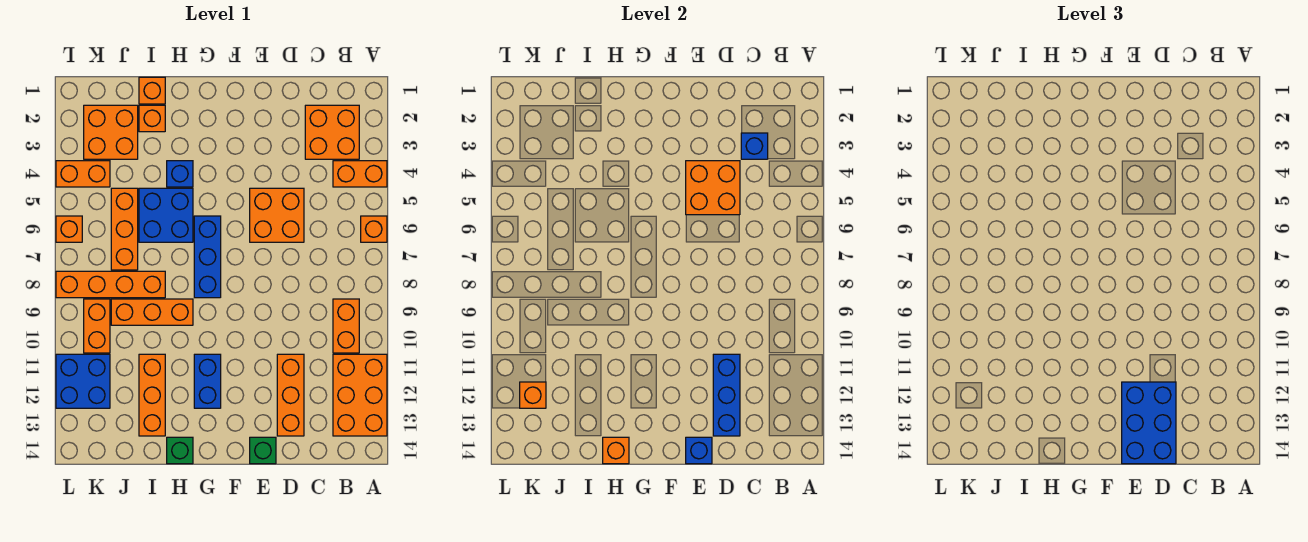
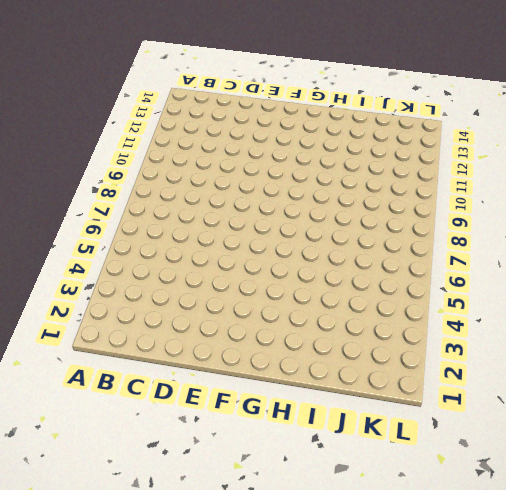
none -> orange brick A4:B4 level 1
none -> orange brick A6 level 1
none -> orange brick A11:B13 level 1
none -> orange brick B2:C3 level 1

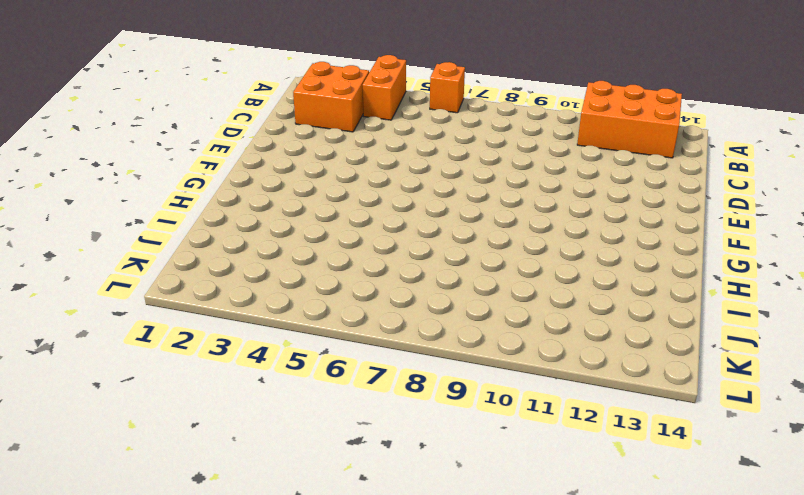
none -> orange brick B9:B10 level 1
none -> orange brick D5:E6 level 1
none -> orange brick D11:D13 level 1
none -> green brick E14 level 1

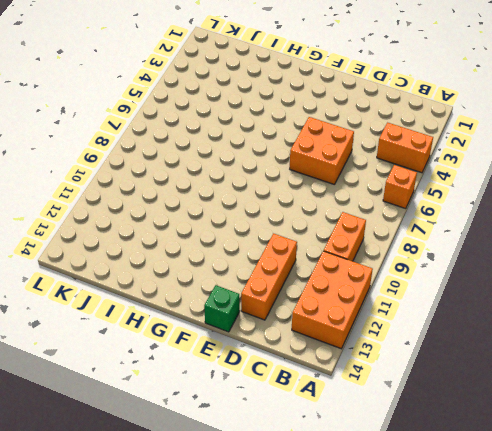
none -> orange brick B2:C3 level 1
none -> blue brick G6:G8 level 1
none -> blue brick G11:G12 level 1
none -> blue brick H4 level 1

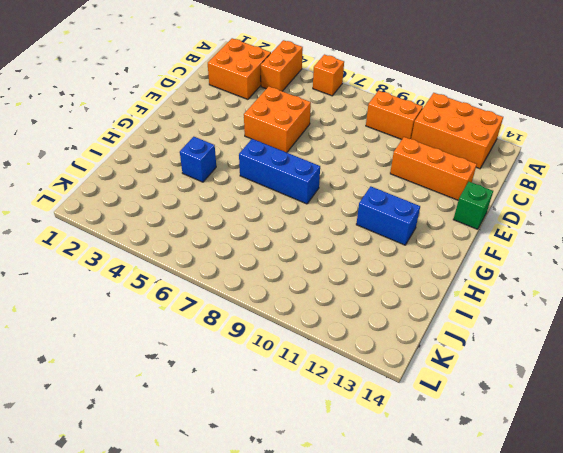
none -> blue brick H5:I6 level 1
none -> orange brick H9:J9 level 1
none -> green brick H14 level 1
none -> orange brick I1 level 1

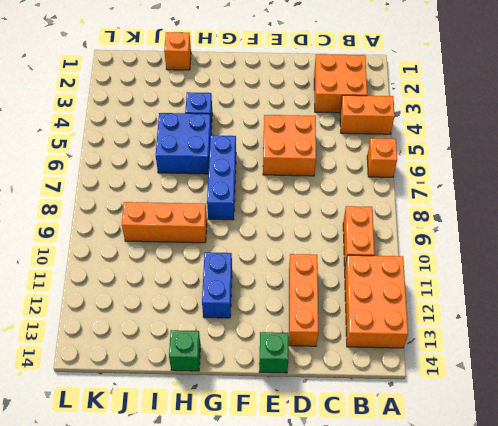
none -> orange brick I2 level 1
none -> orange brick I8:L8 level 1
none -> orange brick I11:I13 level 1
none -> orange brick J2:K3 level 1

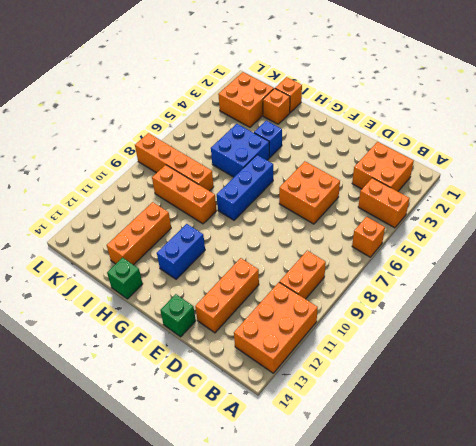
none -> orange brick J5:J7 level 1
none -> orange brick K4:L4 level 1
none -> orange brick K9:K10 level 1
none -> blue brick K11:L12 level 1

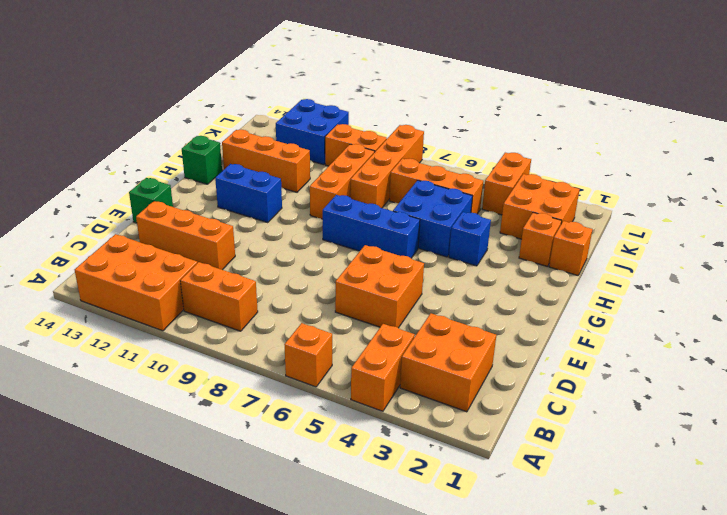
none -> orange brick L6 level 1
none -> blue brick C3 level 2
none -> orange brick D4:E5 level 2
none -> blue brick D11:D13 level 2

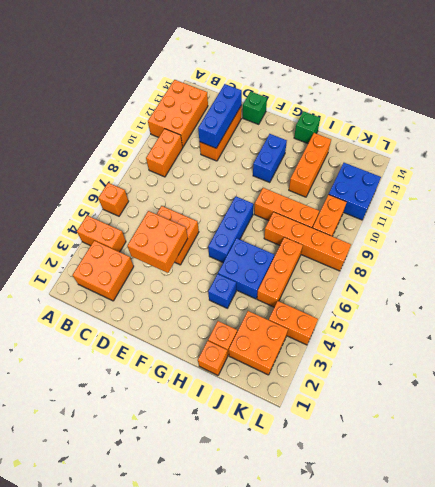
none -> orange brick L6 level 1
none -> blue brick C3 level 2
none -> blue brick E14 level 2
none -> orange brick H14 level 2

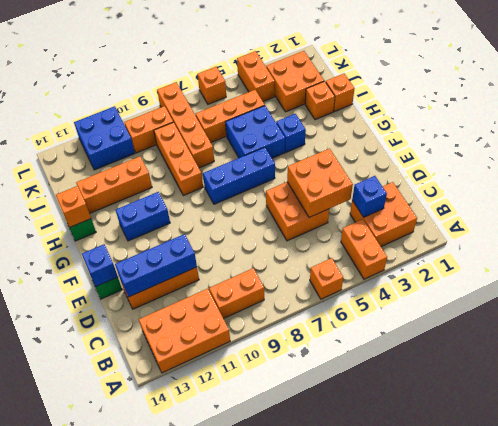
none -> orange brick K12 level 2
none -> blue brick D12:E14 level 3

